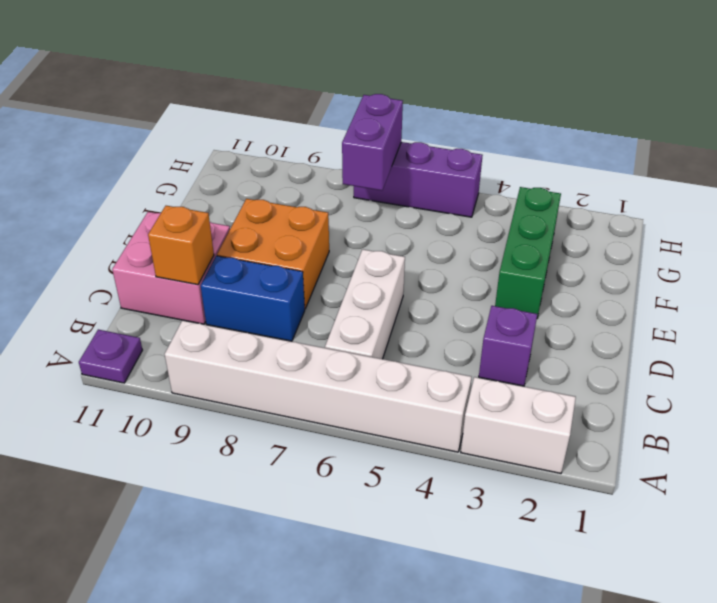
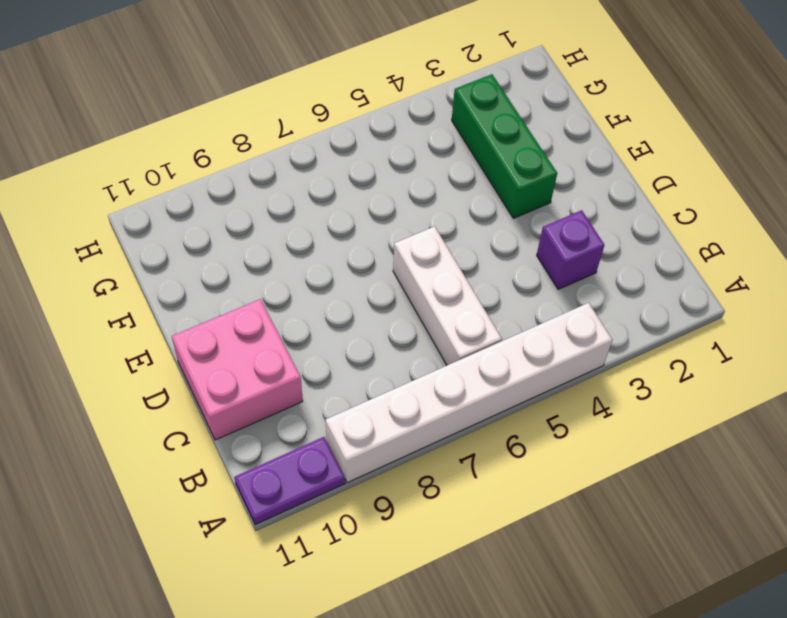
purple plate A10:A11 level 1 -> purple plate A11 level 1
none -> white brick A2:A3 level 1
none -> blue brick C8:C9 level 1
none -> orange brick D8:E9 level 1

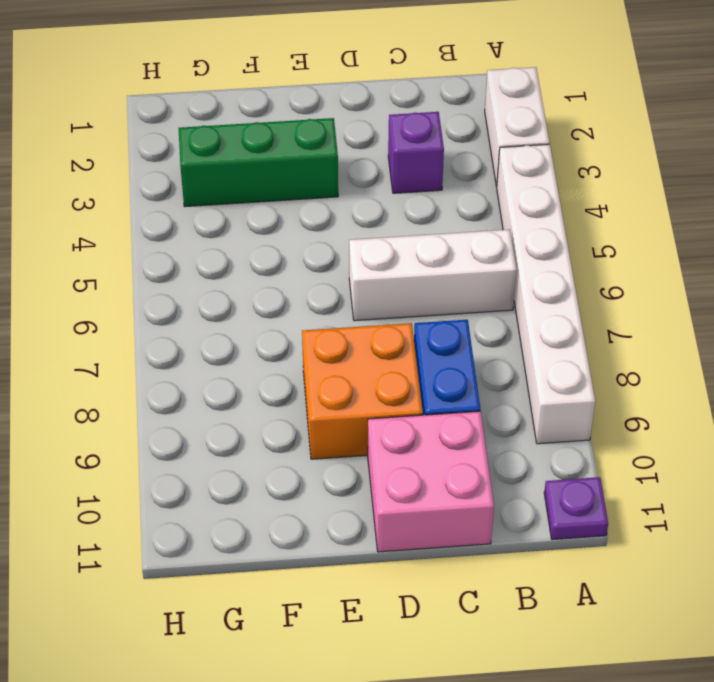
none -> purple brick H5:H7 level 1
none -> orange brick C10 level 2
none -> purple brick G7:H7 level 2

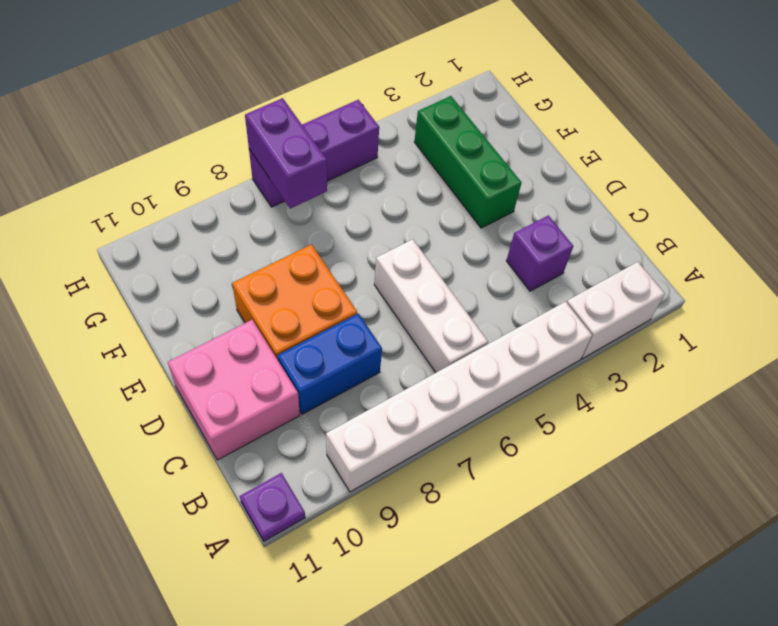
none -> orange brick C10 level 2

